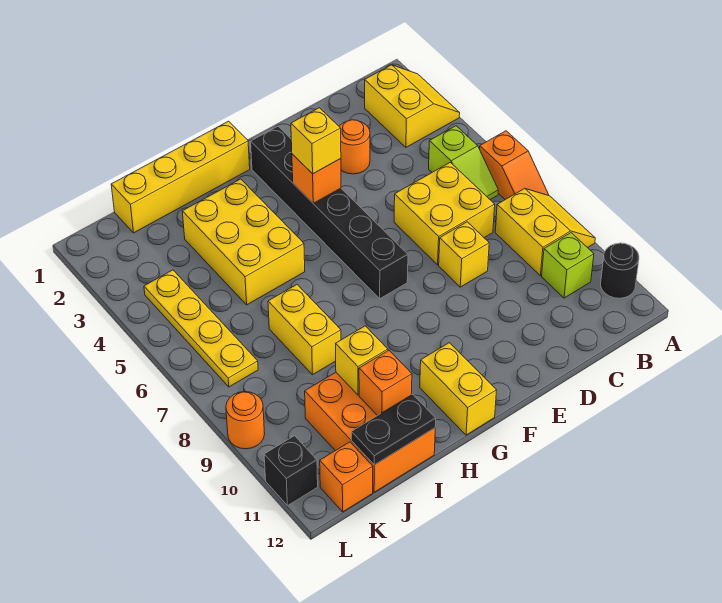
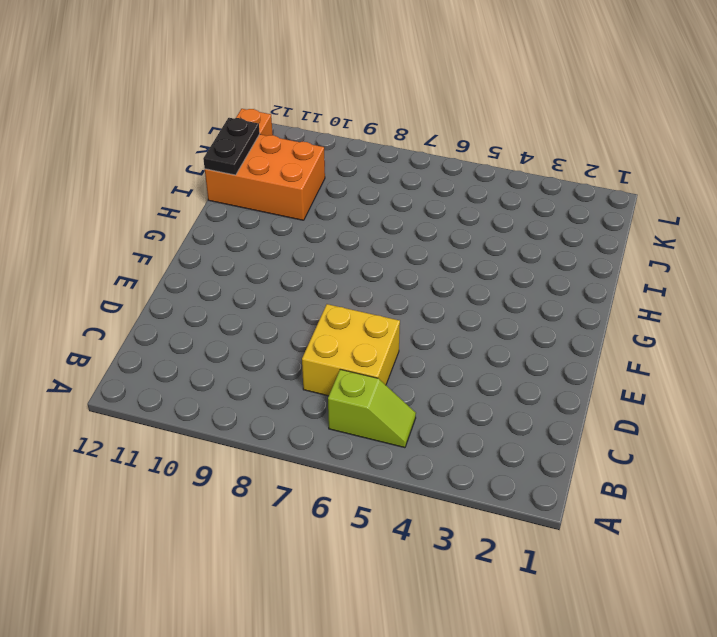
lime slope B5:B6 level 1 top 6 -> lime slope B5:B6 level 1 top 5
none -> yellow slope A2:B3 level 1 top B
none -> orange slope A6:A7 level 1 top 6
none -> yellow slope A8:B9 level 1 top B

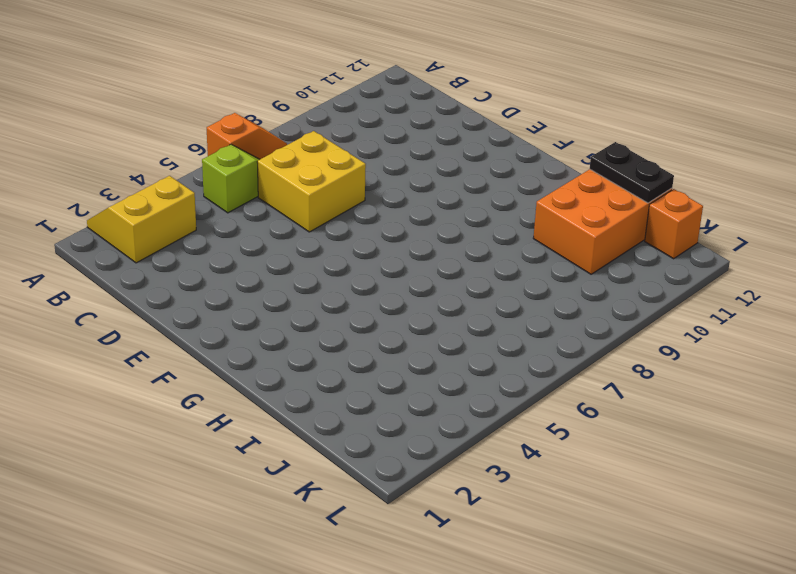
none -> yellow slope A8:B9 level 1 top B
none -> black round brick A11 level 1
none -> lime brick B10 level 1

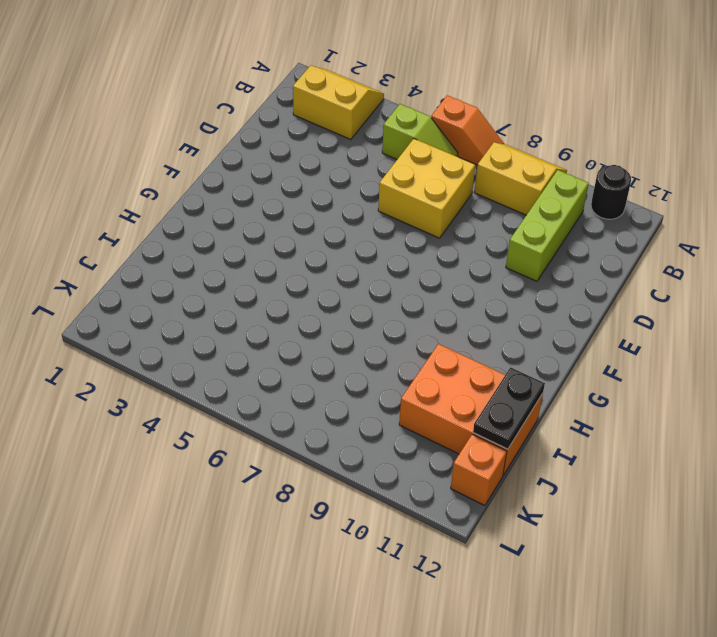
lime brick B10:D10 level 1 -> lime brick B10 level 1
none -> orange round brick D3 level 1
none -> yellow brick D8 level 1
none -> black brick F2:F7 level 1

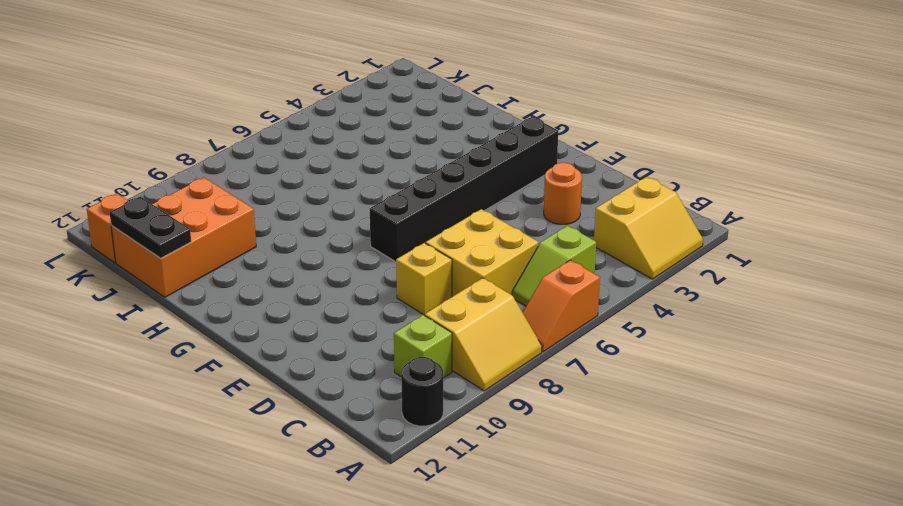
none -> yellow brick G1:J1 level 1
none -> yellow brick G11:G12 level 1
none -> yellow brick H3:I5 level 1

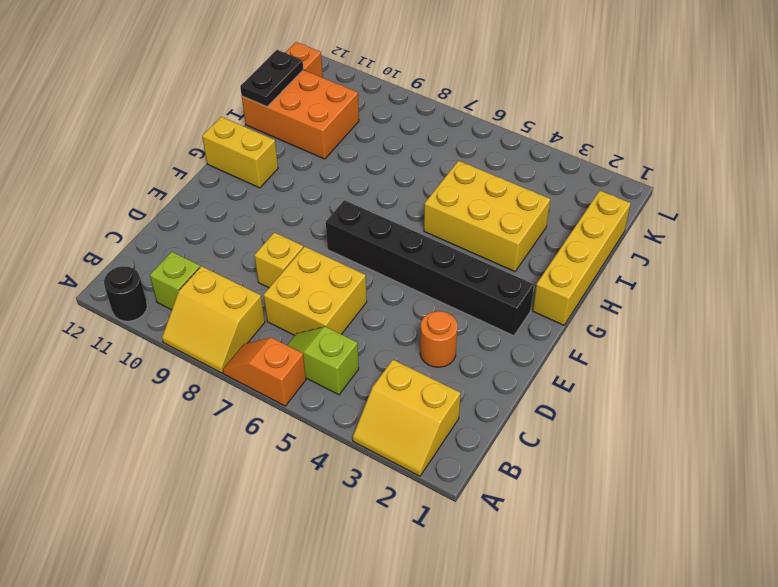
none -> yellow brick I7:I8 level 1
none -> yellow plate K4:K7 level 1
none -> orange round brick L9 level 1

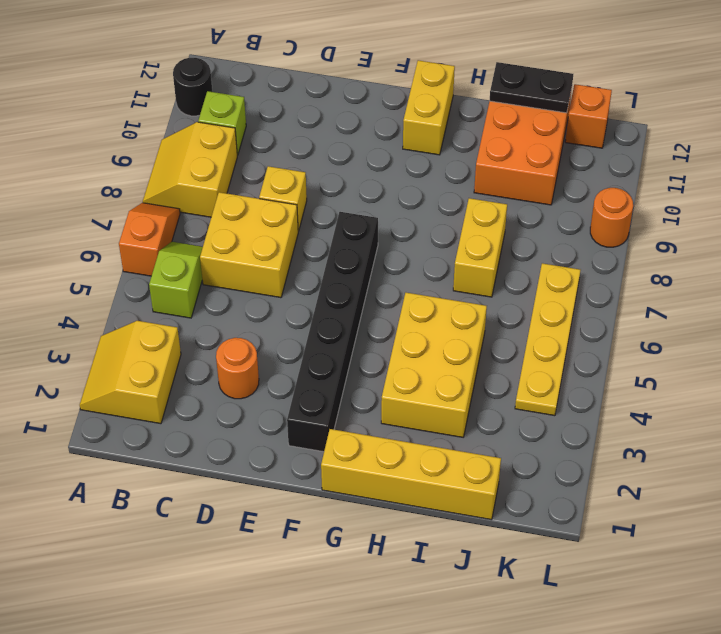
none -> black brick L11 level 1
none -> orange brick F4 level 2
none -> yellow brick I10 level 2

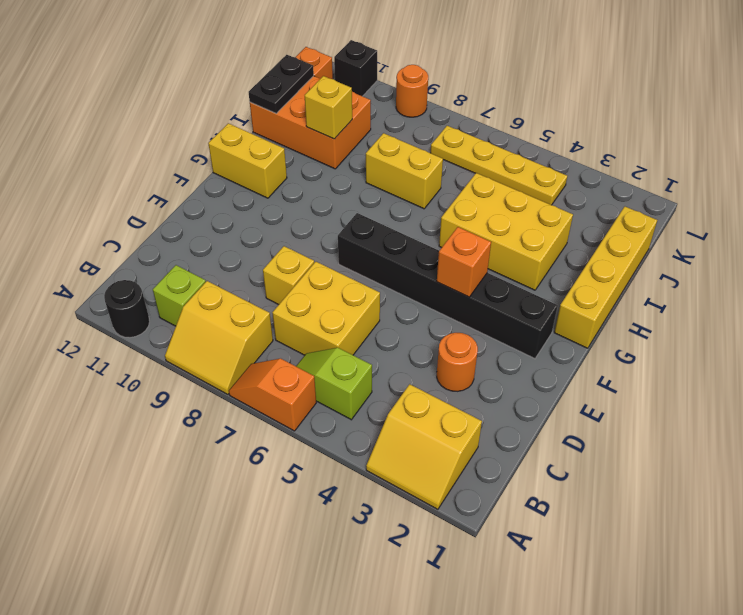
none -> orange brick I11 level 2
none -> yellow brick F4 level 3

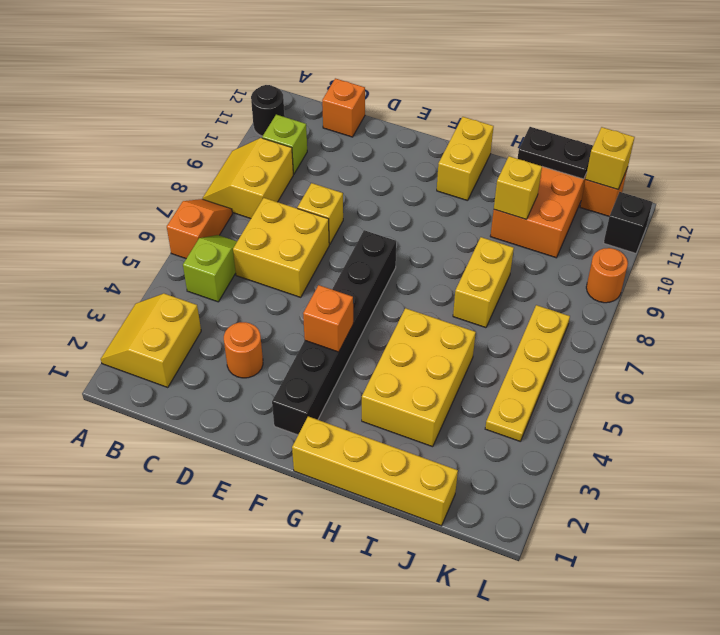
orange brick C12 level 1 -> orange brick I11 level 2
yellow brick K12 level 2 -> yellow brick F4 level 3

